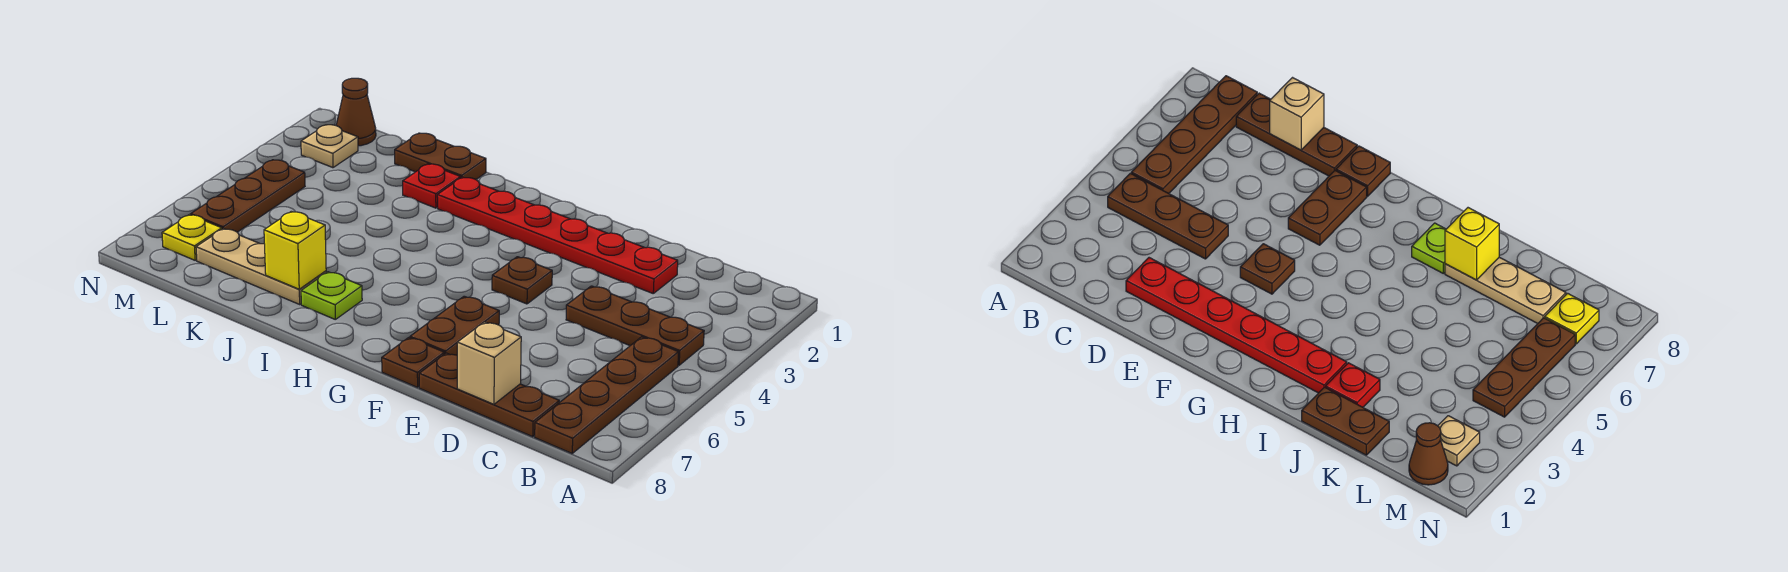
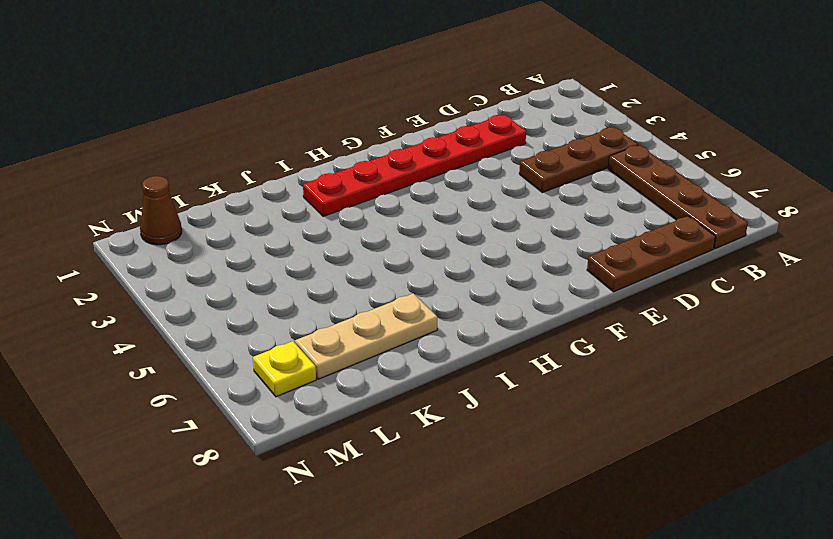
none -> brown plate F4 level 1
none -> brown plate F6:F7 level 1
none -> brown plate F8 level 1

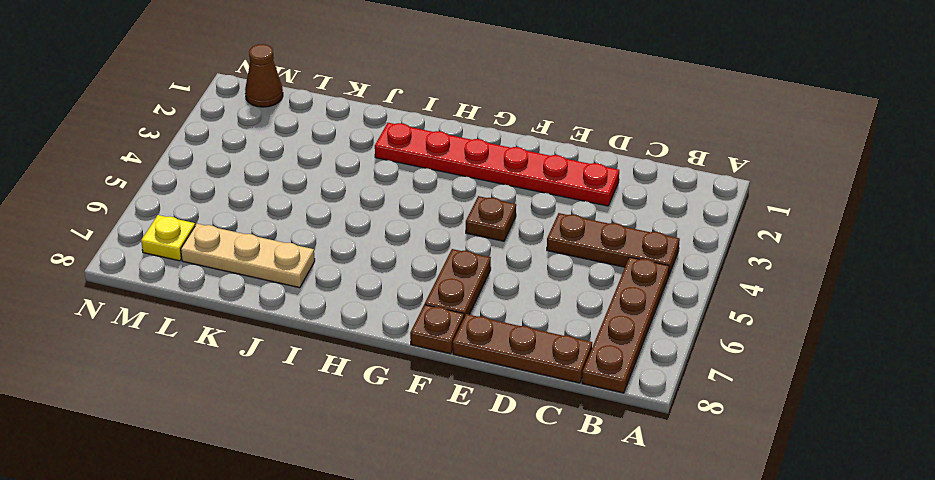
none -> lime plate I7 level 1
none -> brown plate J1:K1 level 1
none -> red plate J2 level 1

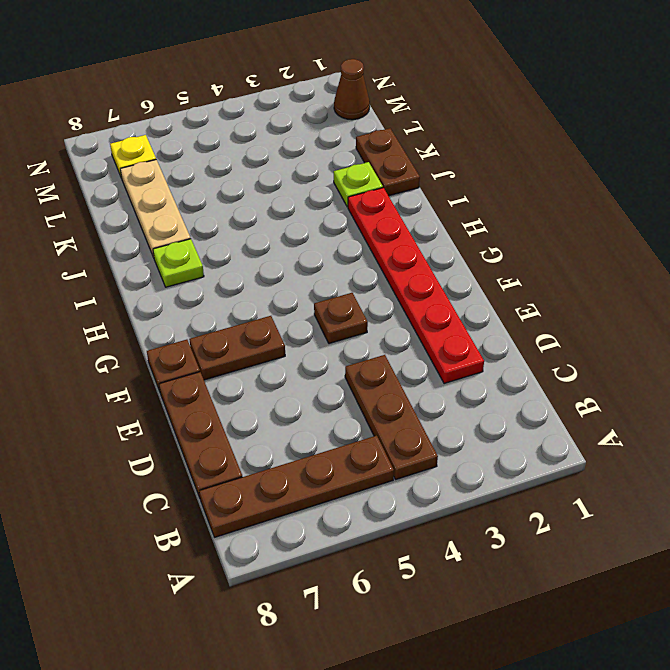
lime plate J2 level 1 -> red plate J2 level 1
none -> tan plate M2 level 1
none -> brown plate M4:M6 level 1
none -> tan brick D8 level 2

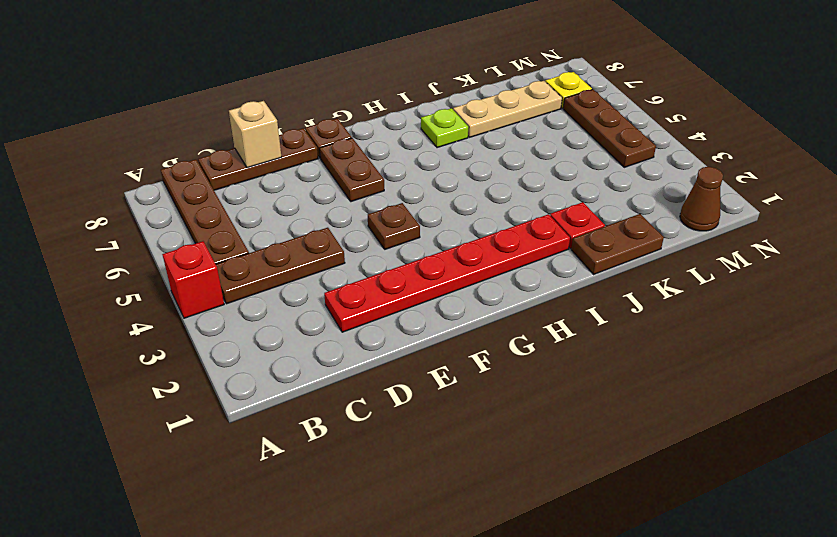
red brick A4 level 1 -> none
none -> tan plate M2 level 1
none -> yellow brick J7 level 2

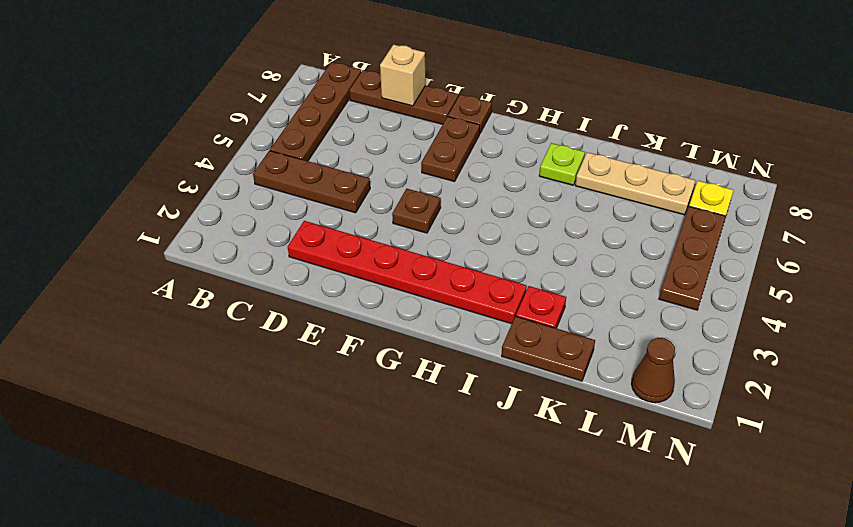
none -> tan plate M2 level 1
none -> yellow brick J7 level 2

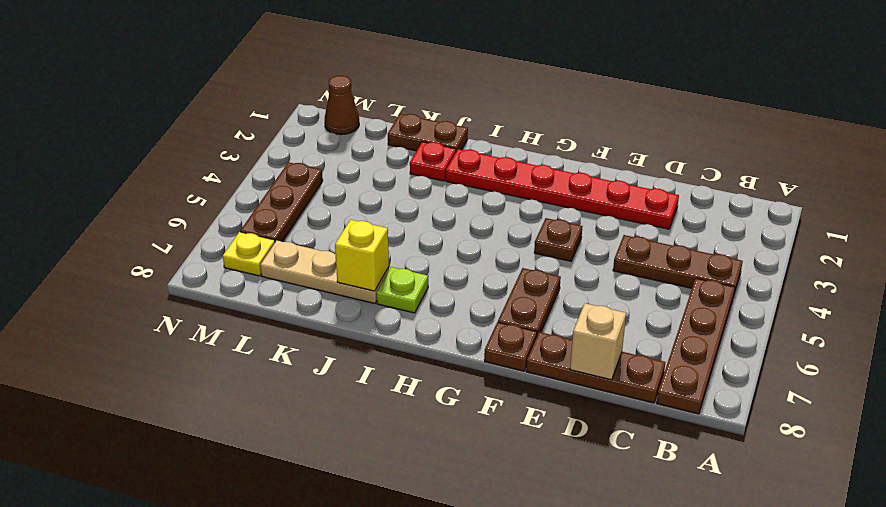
none -> tan plate M2 level 1

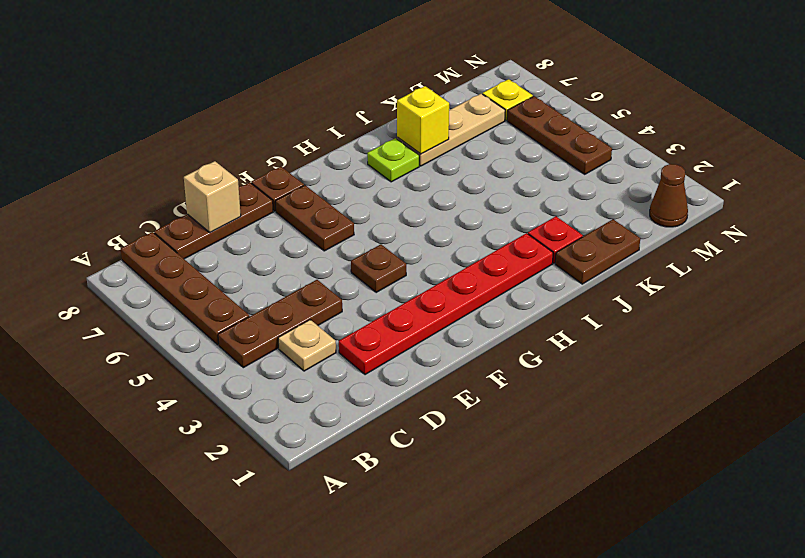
tan plate C3 level 1 -> tan plate M2 level 1

